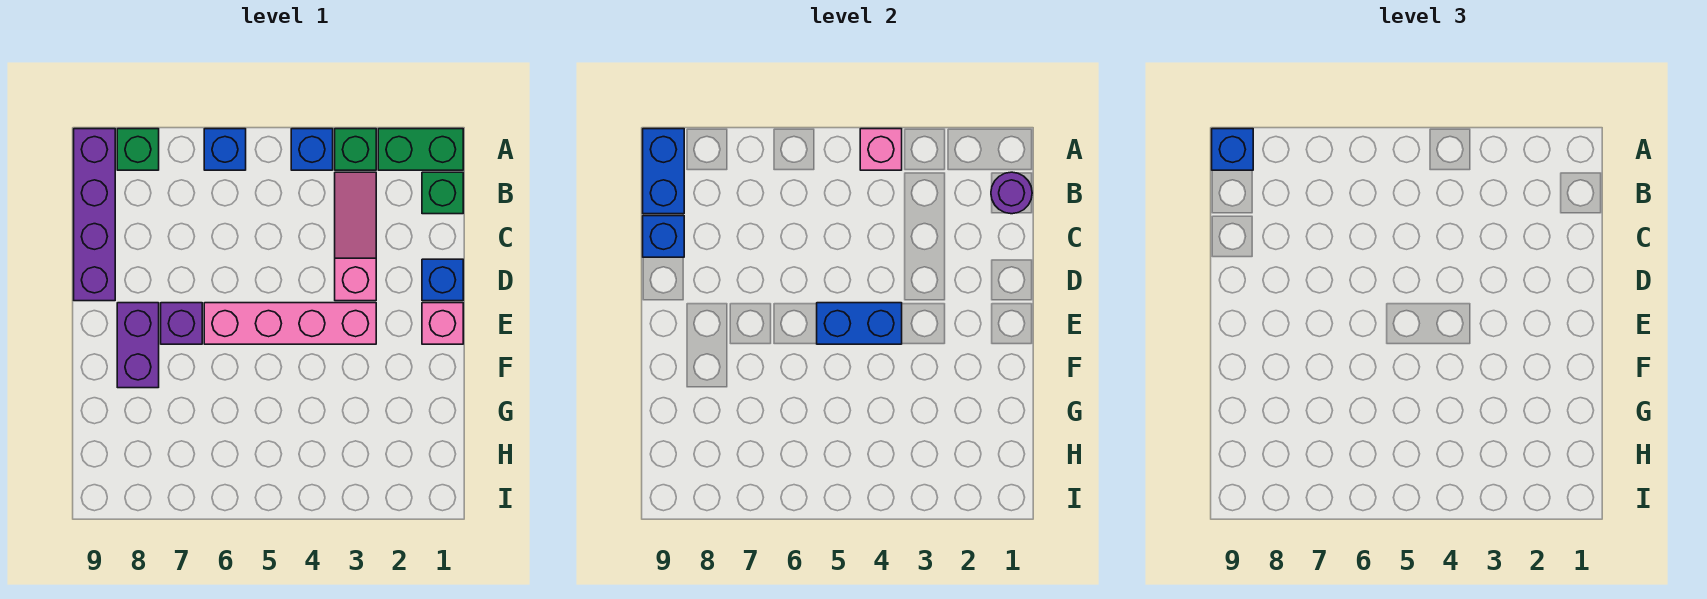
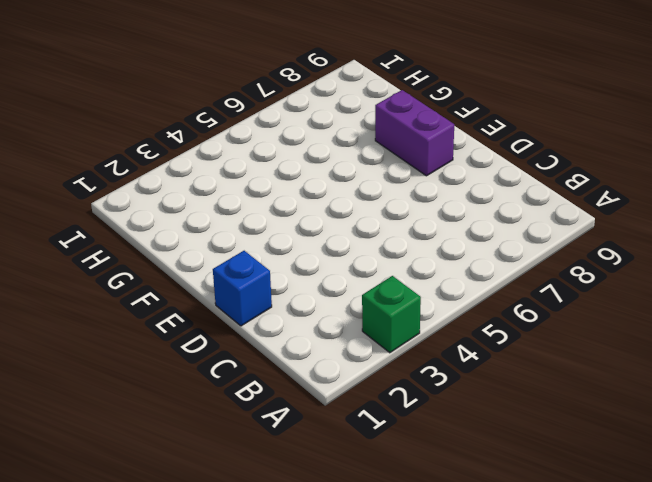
none -> green brick A1:A2 level 1
none -> blue brick A4 level 1
none -> blue brick A6 level 1

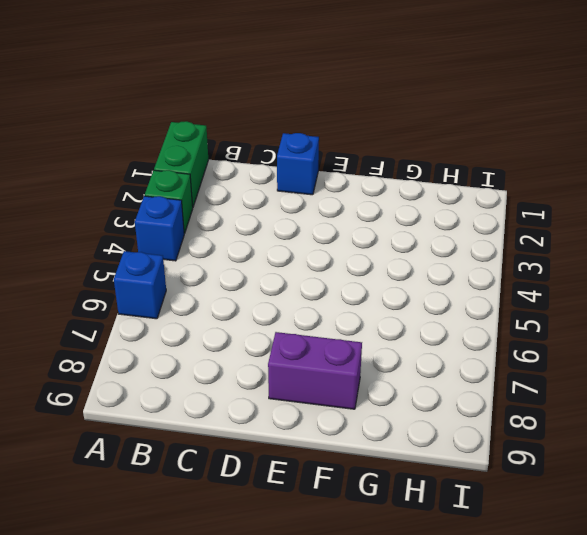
none -> green brick A8 level 1
none -> purple brick A9:D9 level 1
none -> green brick B1 level 1

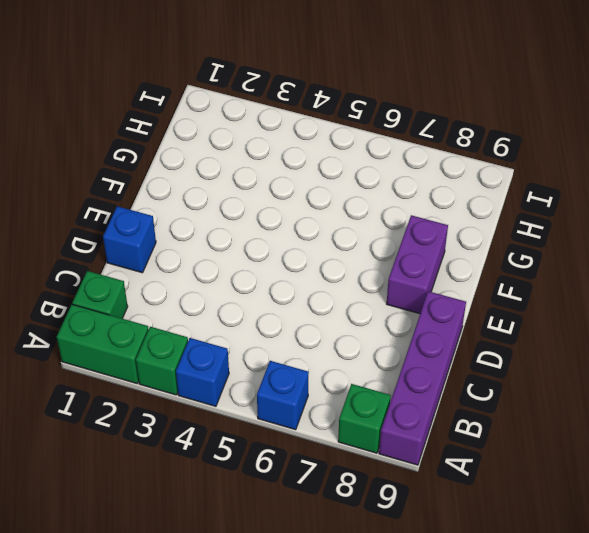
none -> pink slope B3:D3 level 1 top D
none -> pink brick E1 level 1
none -> pink brick E3:E6 level 1

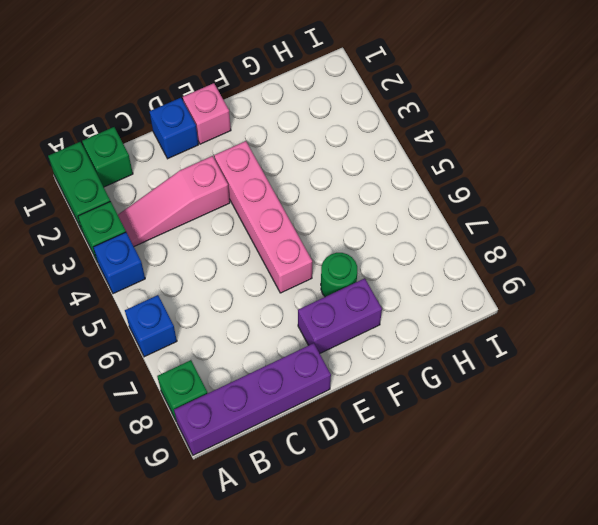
green round brick F7 level 1 -> none
none -> purple brick E7 level 1
none -> pink brick A4 level 2
none -> blue brick A9:B9 level 2

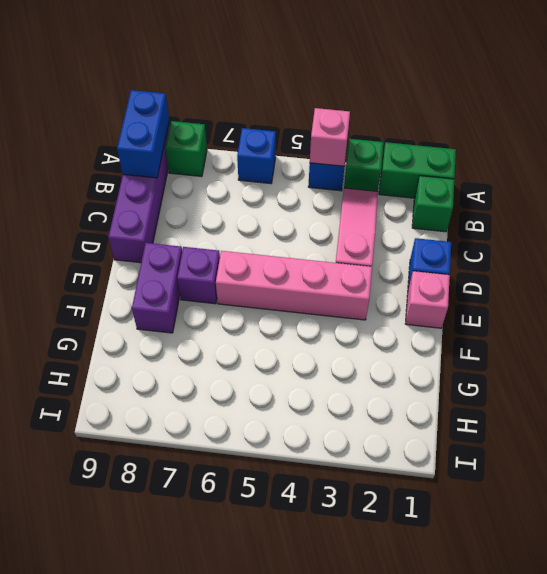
none -> purple round brick B1 level 2
none -> blue brick C9 level 2
none -> blue brick E4:E5 level 2

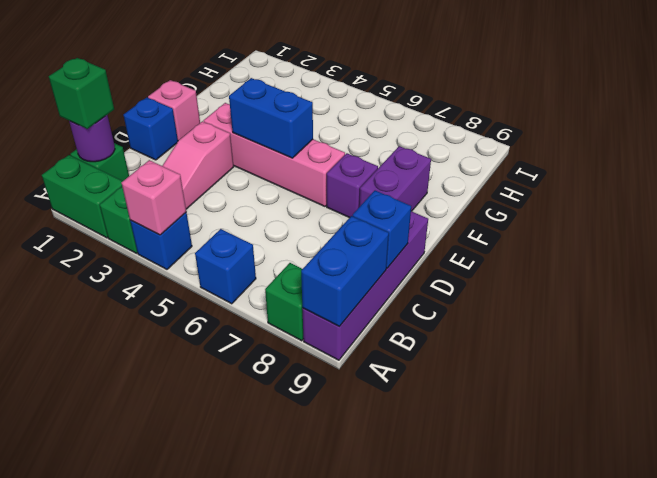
green brick B1 level 3 -> none
none -> blue brick A9 level 3

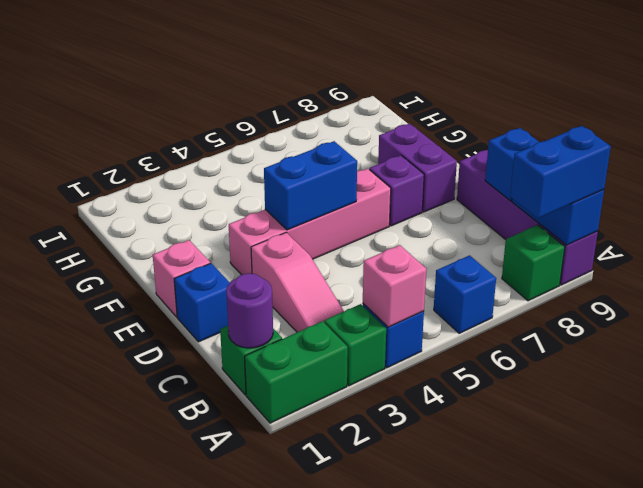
blue brick A8:A9 level 3 -> blue brick A9 level 3

